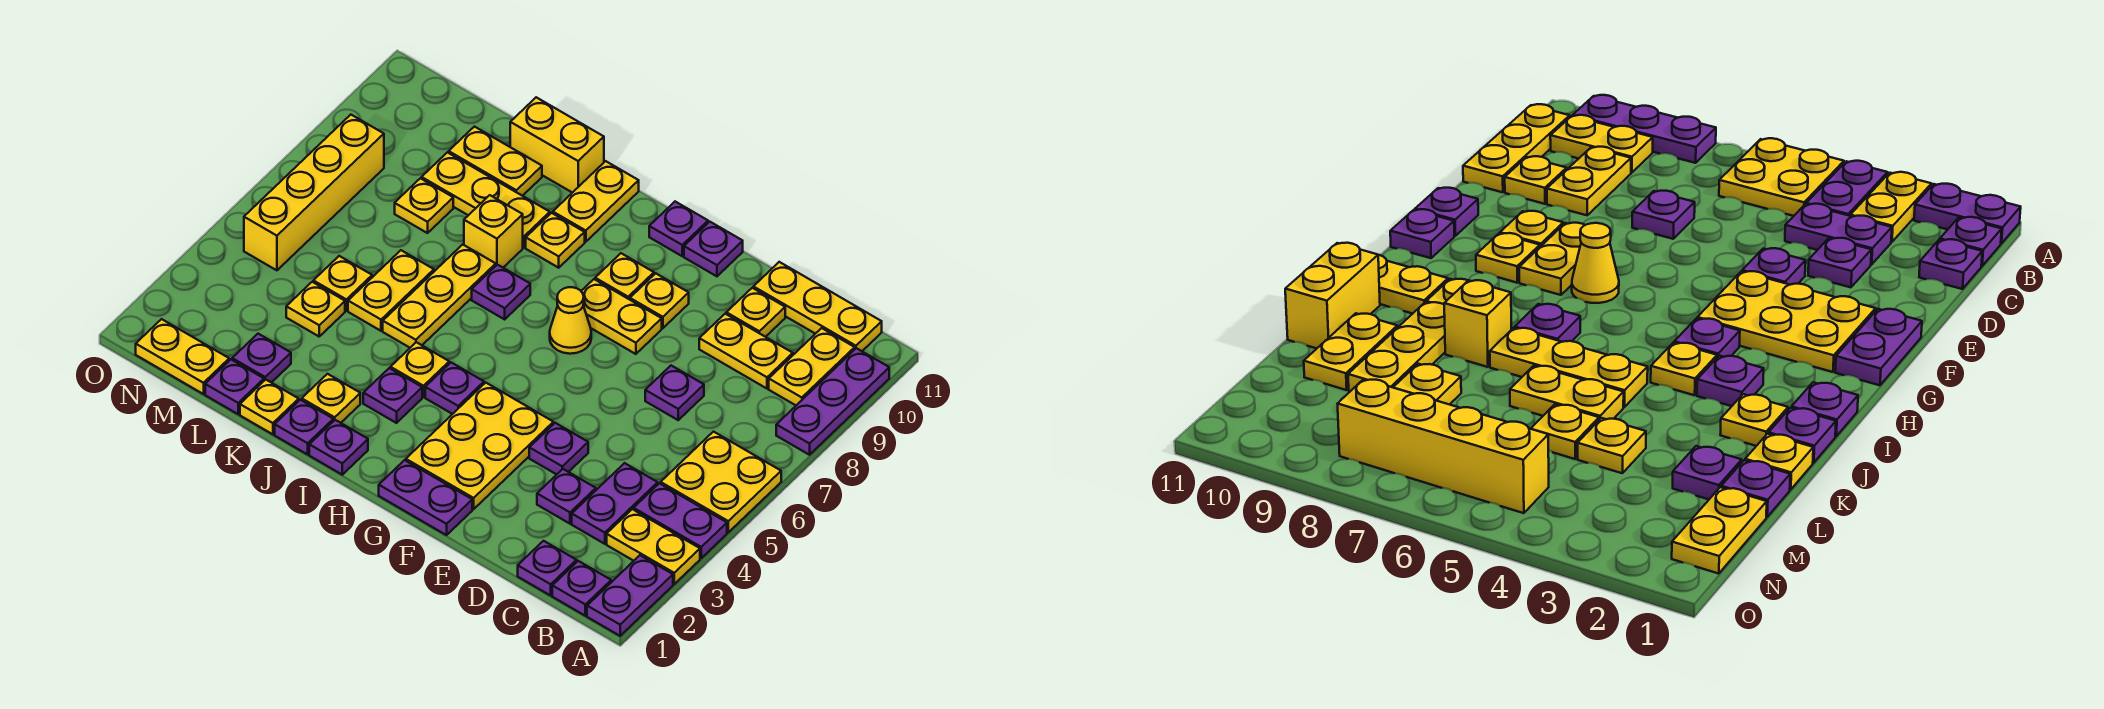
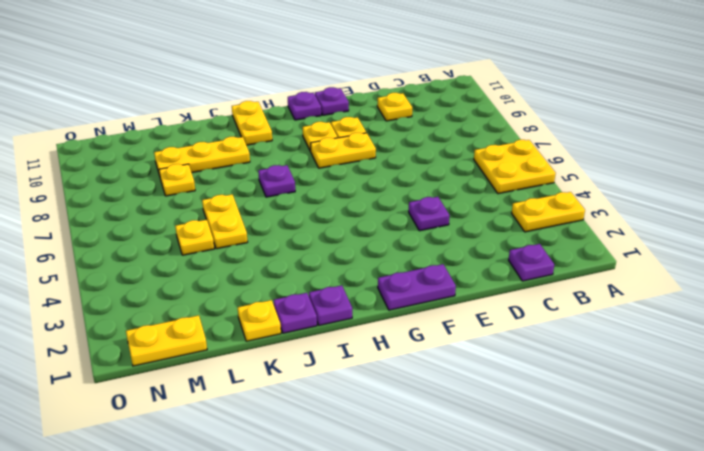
none -> purple plate A1:A2 level 1
none -> purple plate A4:B4 level 1
none -> purple plate A8:A10 level 1
none -> purple plate B1 level 1

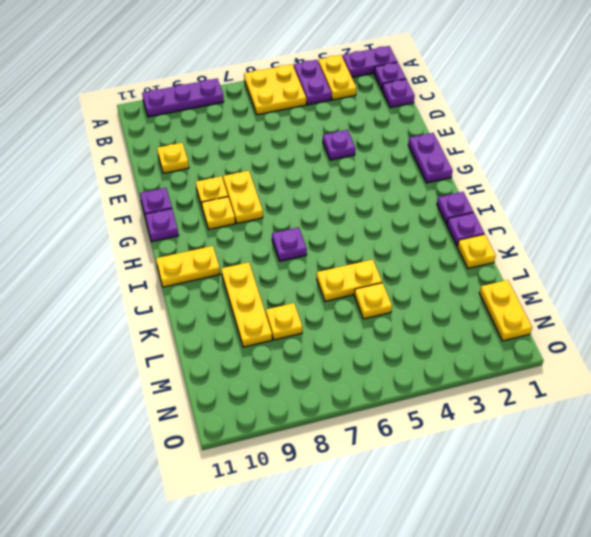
none -> yellow plate B9:B10 level 1
none -> yellow plate B11:D11 level 1
none -> purple plate C3:C4 level 1
none -> yellow plate C9:D9 level 1

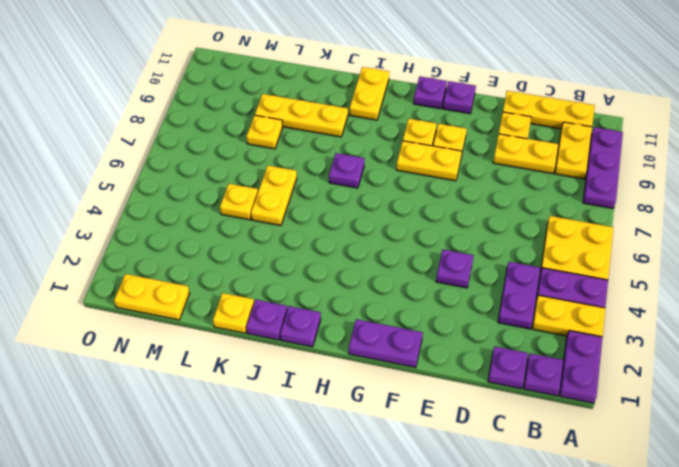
none -> purple plate D3 level 1
none -> purple plate D7 level 1
none -> yellow plate F2:G4 level 1
none -> yellow cone G7 level 1

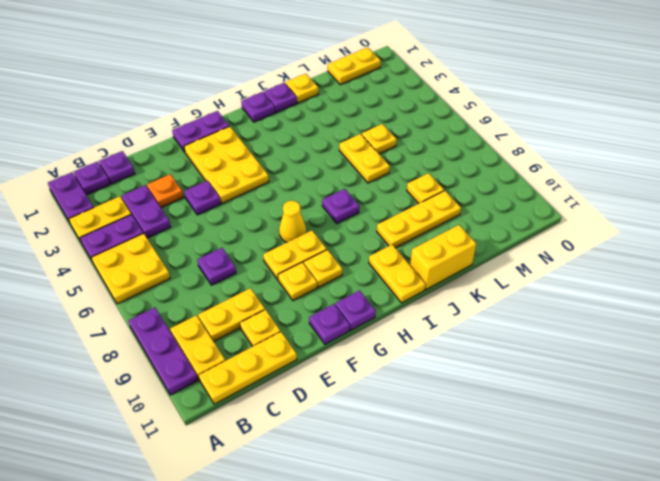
orange plate D3 level 1 -> purple plate D3 level 1
none -> purple plate H4 level 1
none -> purple plate I3 level 1
none -> yellow plate I4 level 1
none -> yellow plate I9 level 1

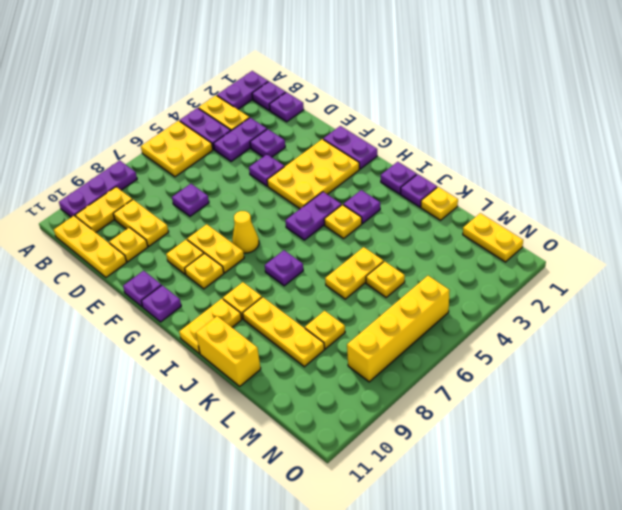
purple plate H4:H5 level 1 -> purple plate H4 level 1
none -> yellow plate J2 level 1
none -> yellow plate J5:J7 level 1
none -> yellow brick J8 level 1
none -> yellow plate K10:L10 level 1

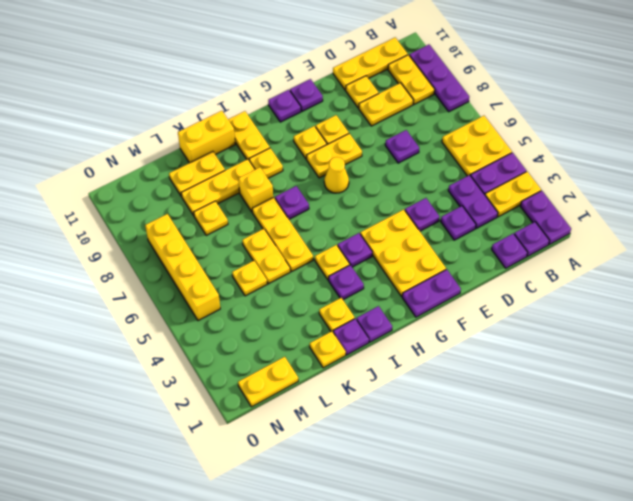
none -> purple plate L1 level 1
none -> purple plate L2 level 1
none -> yellow plate L4 level 1

